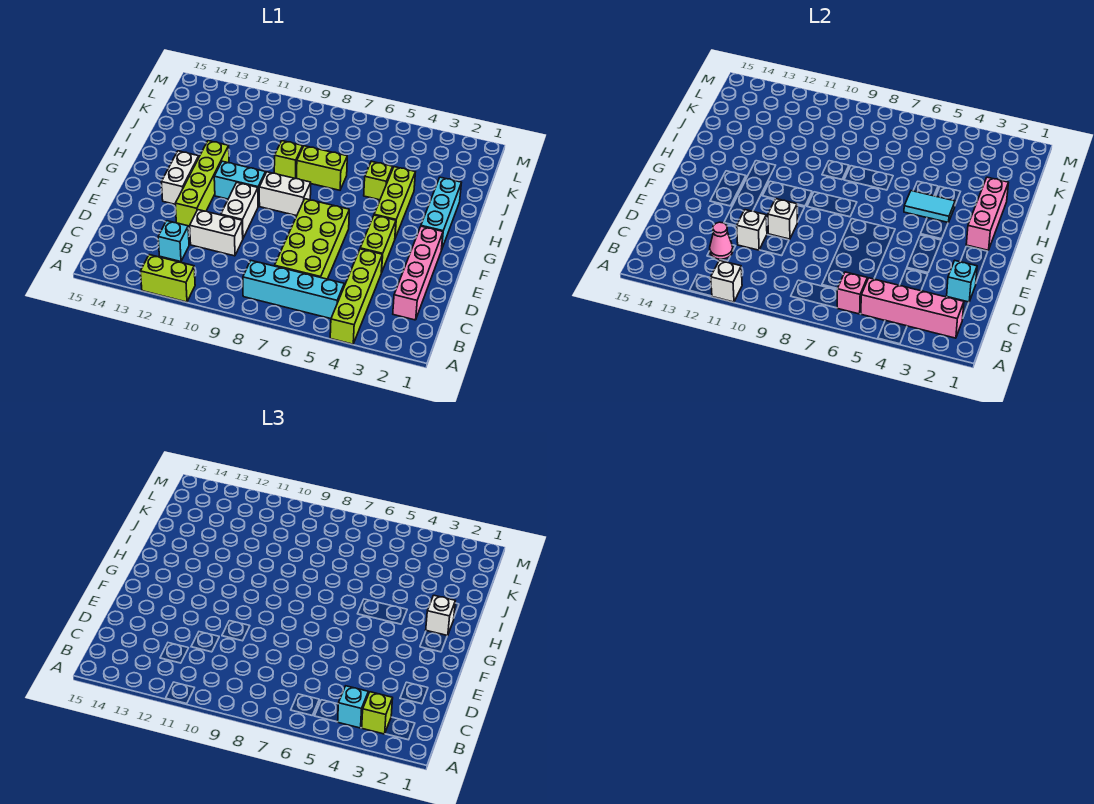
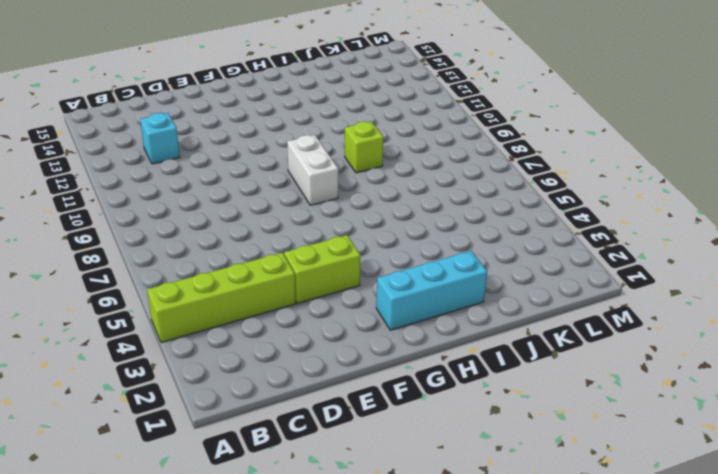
none -> lime brick A11:A12 level 1
none -> cyan brick B5:B8 level 1
none -> pink brick C2:F2 level 1
none -> lime brick C6:F7 level 1

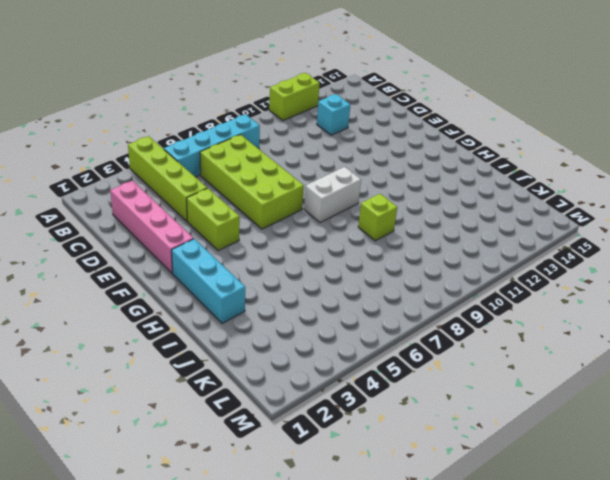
none -> white brick D10:D11 level 1
none -> white brick E10:F10 level 1
none -> lime brick E12:H12 level 1
none -> white brick F13:G13 level 1

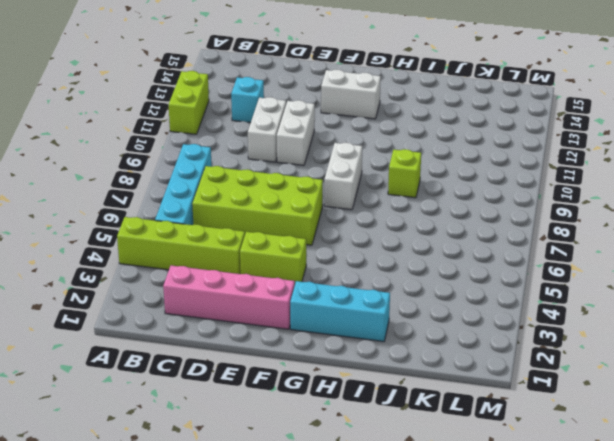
white brick E10:E11 level 1 -> white brick E10:F10 level 1
none -> lime brick E12:H12 level 1
none -> lime brick G4:I4 level 1
none -> cyan brick G10:G11 level 1
none -> lime brick I5 level 1

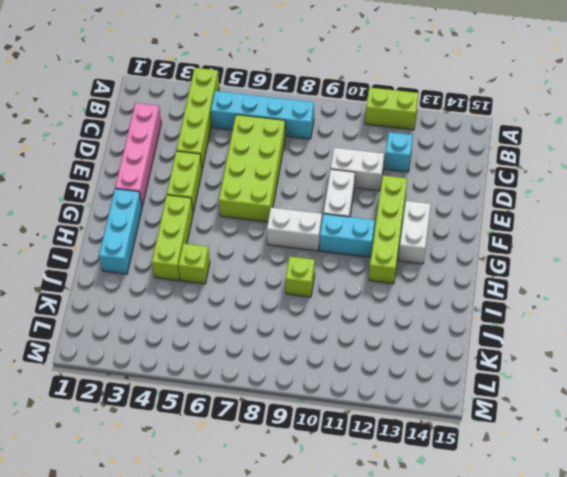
none -> lime brick I7:I8 level 1
none -> white brick A11 level 2
none -> pink brick B2:B5 level 2
none -> pink brick B6 level 2

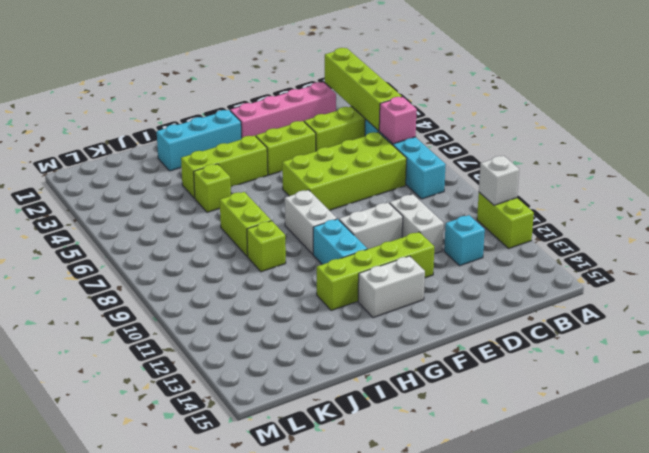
lime brick B2:B5 level 2 -> pink brick B2:B5 level 2
none -> pink cone C12 level 2
none -> cyan brick D2 level 2
none -> white brick D11 level 2
none -> white brick E10 level 2

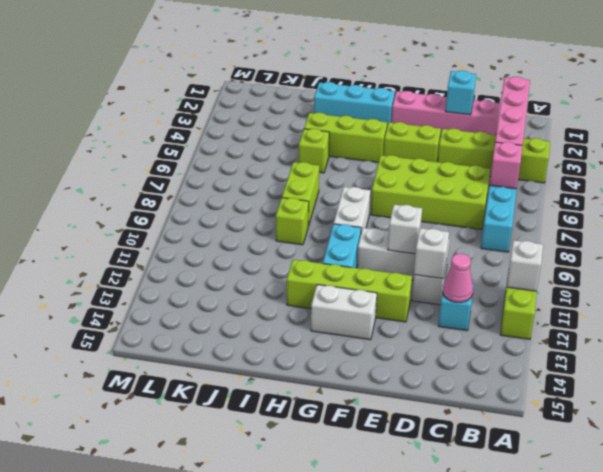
none -> pink brick G2:I2 level 2
none -> cyan tile H4:H5 level 2
none -> lime brick B3 level 3
none -> cyan brick B4 level 3

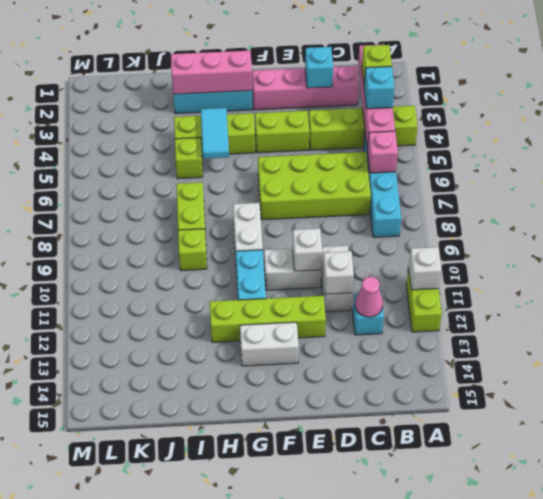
none -> white brick H2 level 3

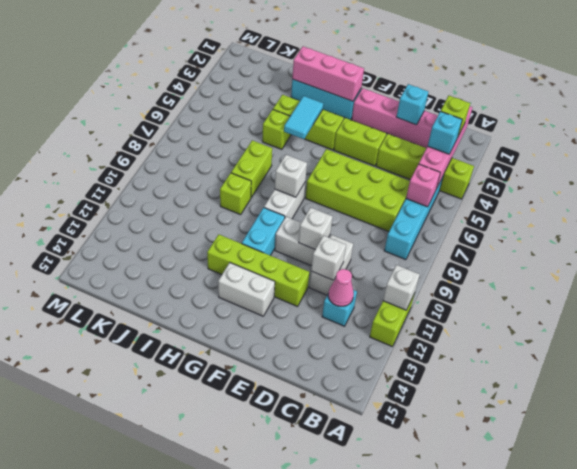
white brick G8 level 2 -> white brick H2 level 3

